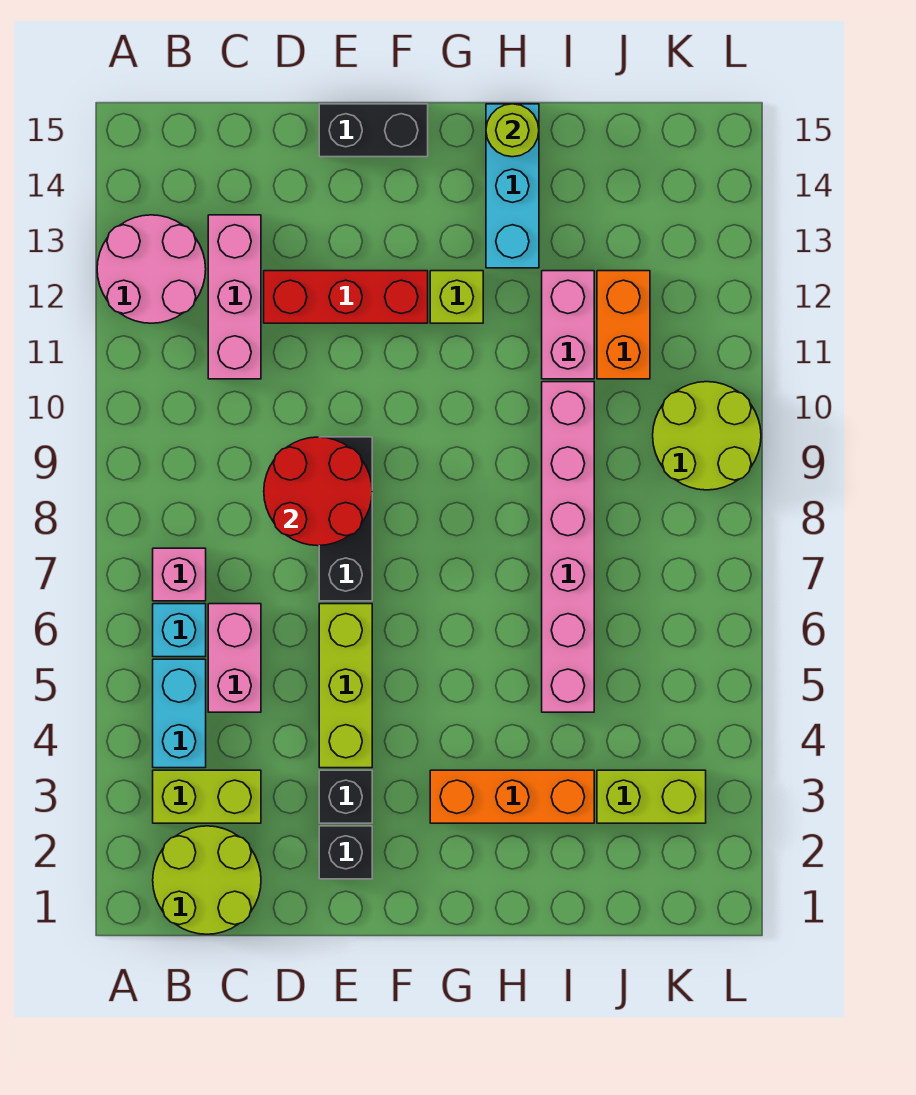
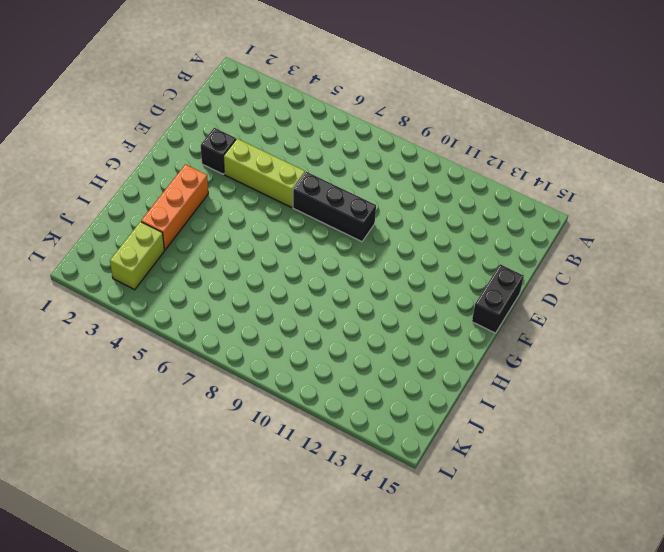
none -> pink round brick A12:B13 level 1
none -> lime round brick B1:C2 level 1
none -> lime brick B3:C3 level 1

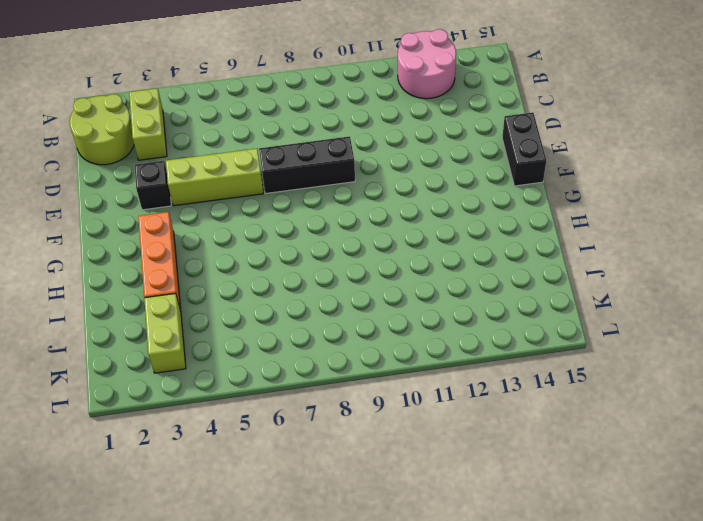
none -> cyan brick B4:B5 level 1
none -> cyan brick B6 level 1
none -> pink brick B7 level 1

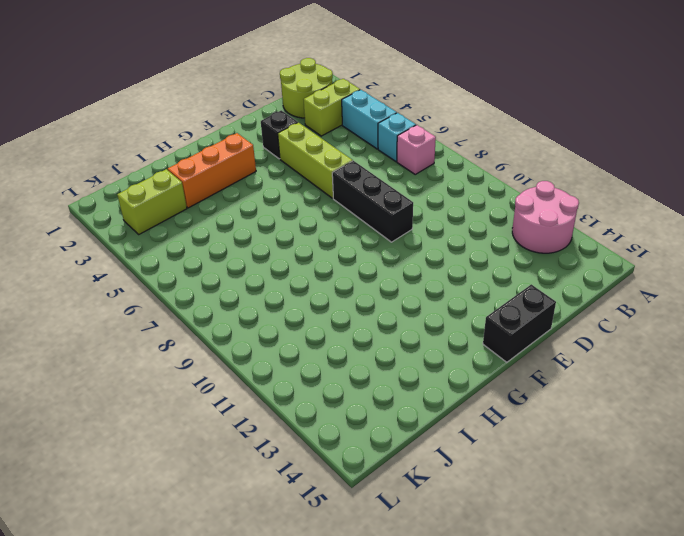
none -> pink brick C5:C6 level 1
none -> pink brick C11:C13 level 1
none -> red brick D12:F12 level 1

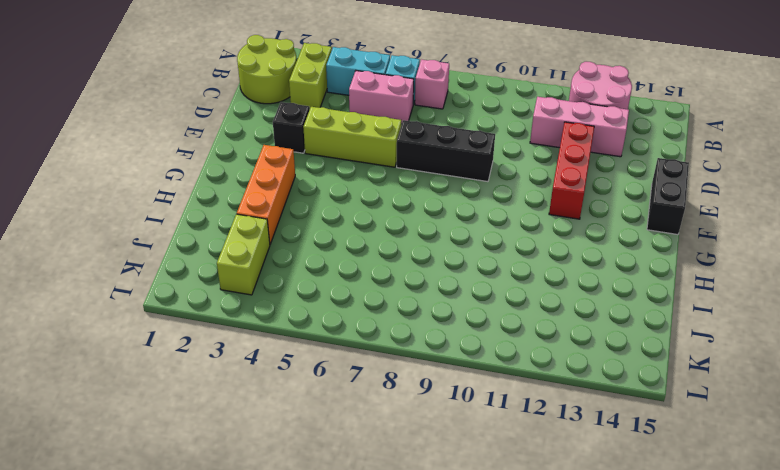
none -> black brick E2 level 1
none -> lime brick G12 level 1
none -> cyan brick H13:H15 level 1

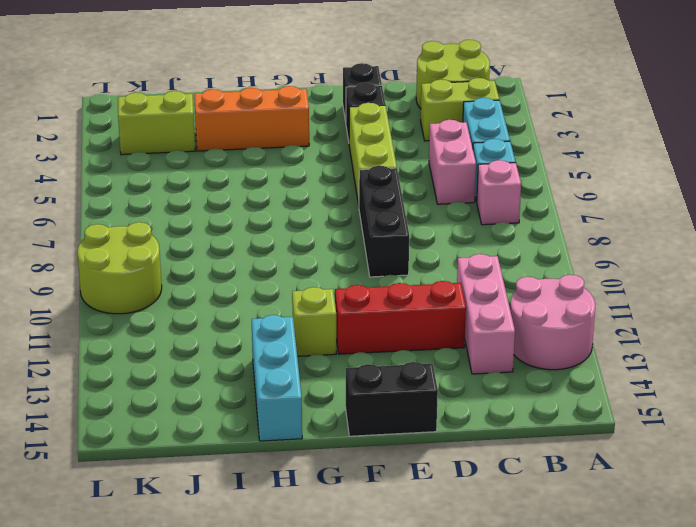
none -> pink brick I5:I10 level 1
none -> pink brick I11:I12 level 1
none -> orange brick J11:J12 level 1

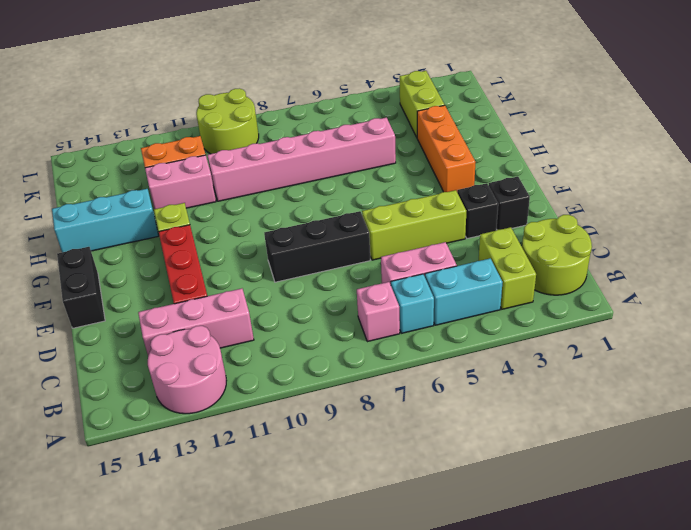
none -> red round brick D8:E9 level 2
none -> lime round brick H15 level 2

